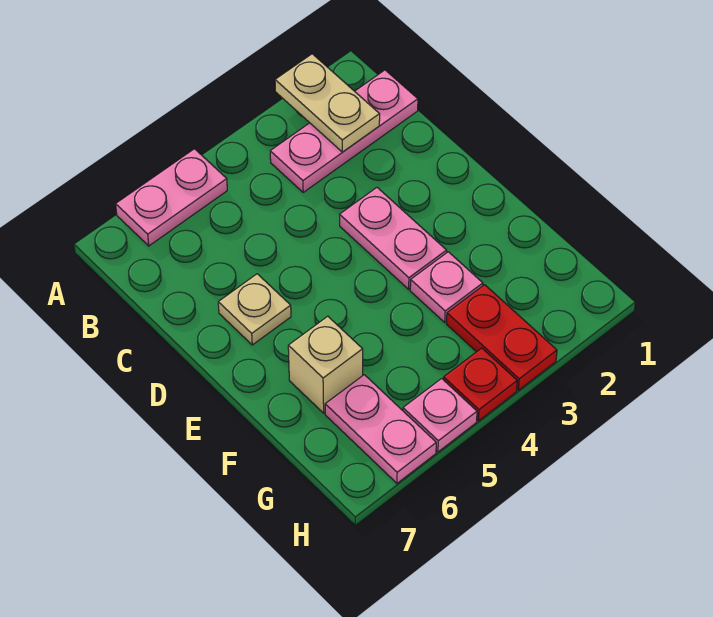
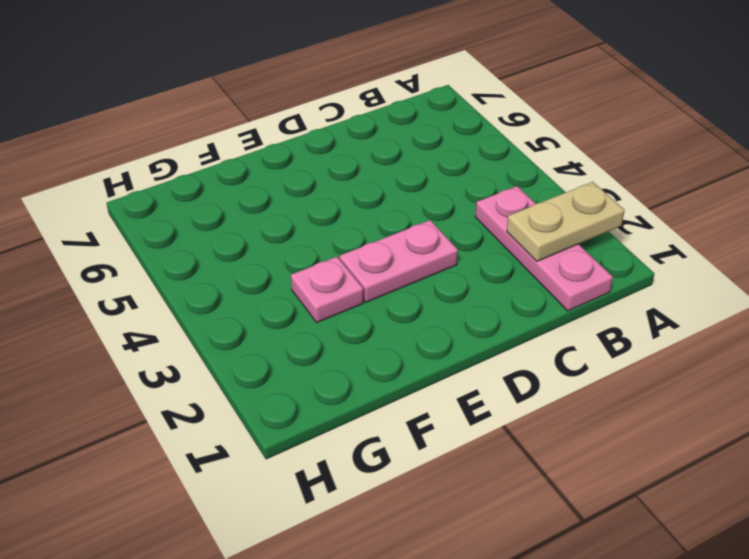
none -> pink plate A5:A6 level 1
none -> tan plate D6 level 1

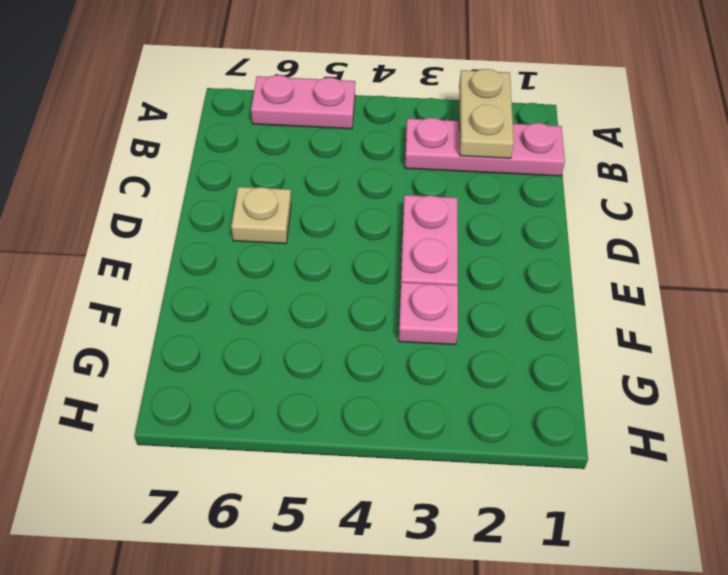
none -> tan brick F6 level 1
none -> red plate G3:H3 level 1

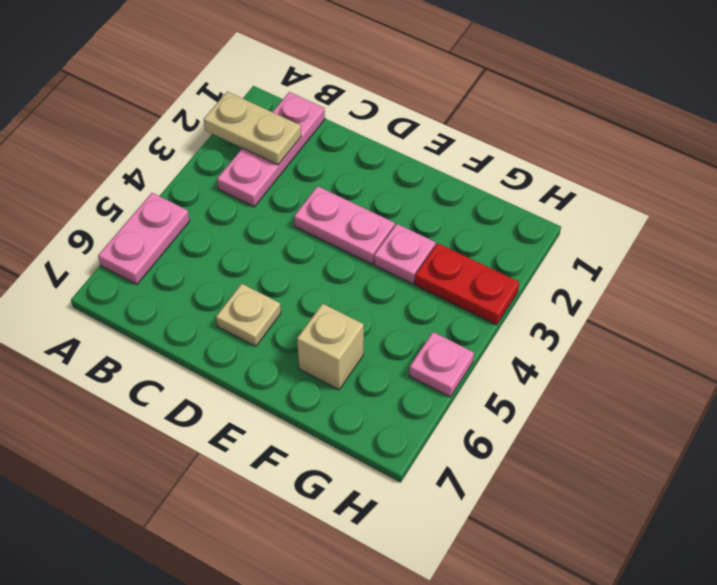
none -> pink plate G6:H6 level 1
none -> red plate H4 level 1

